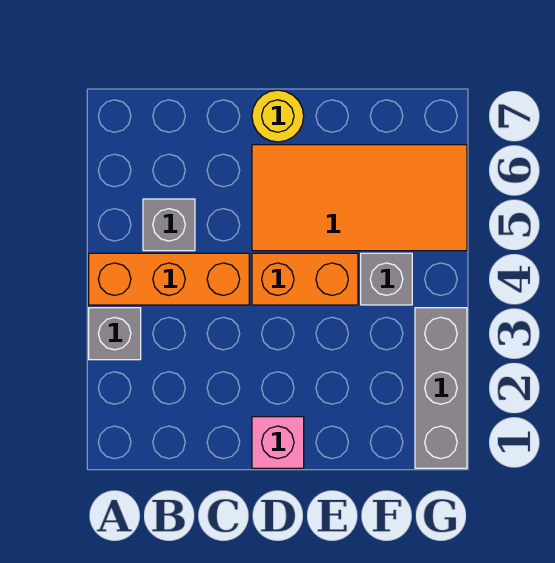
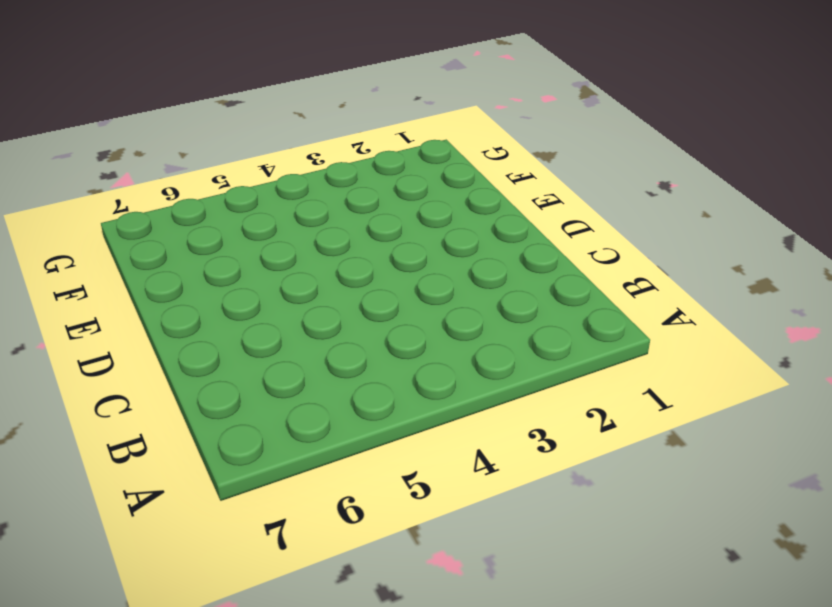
none -> grey brick A3 level 1
none -> orange brick A4:C4 level 1

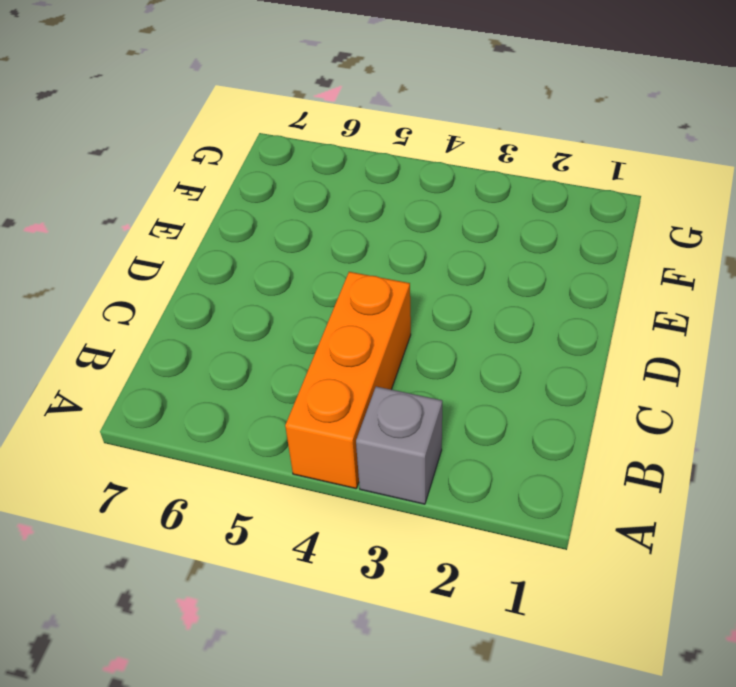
none -> grey brick B5 level 1
none -> pink brick D1 level 1

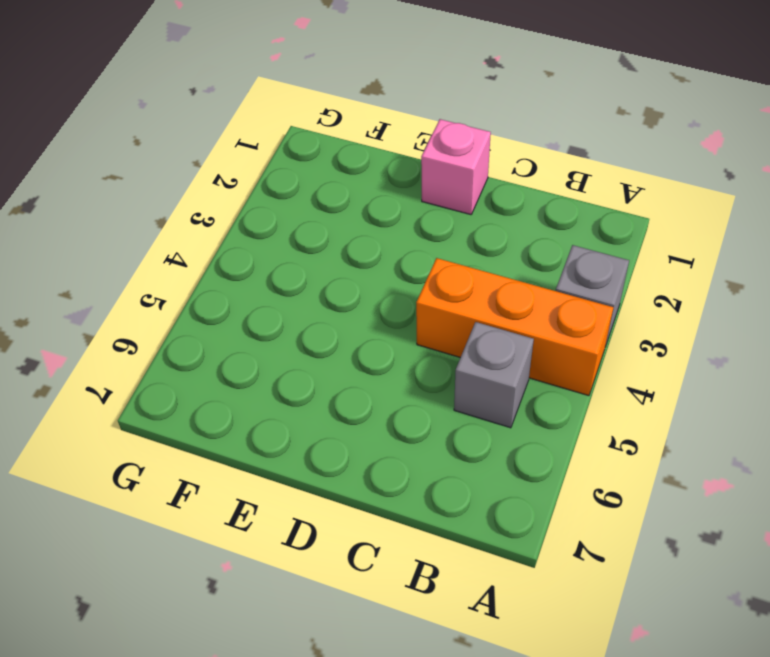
none -> orange brick D4:E4 level 1
none -> orange tile D5:G6 level 1

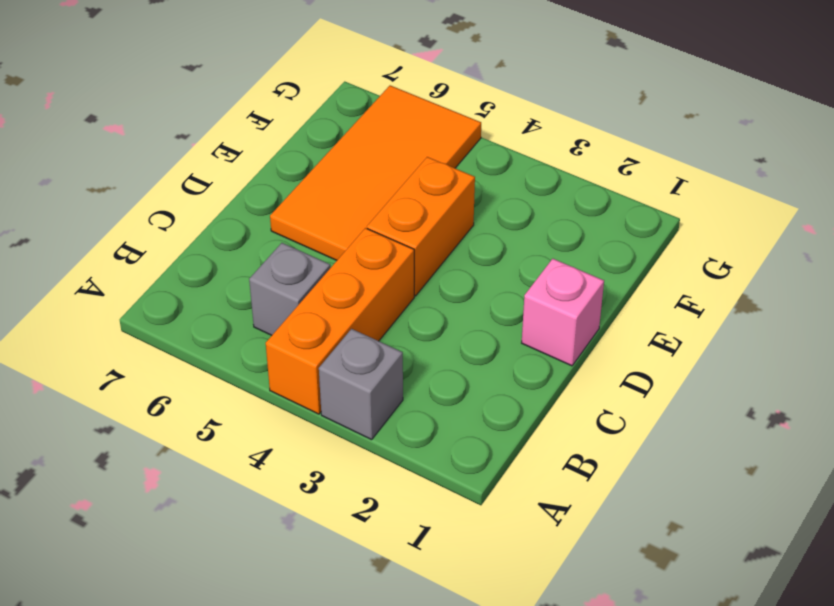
none -> yellow round brick D7 level 1
none -> grey brick F4 level 1

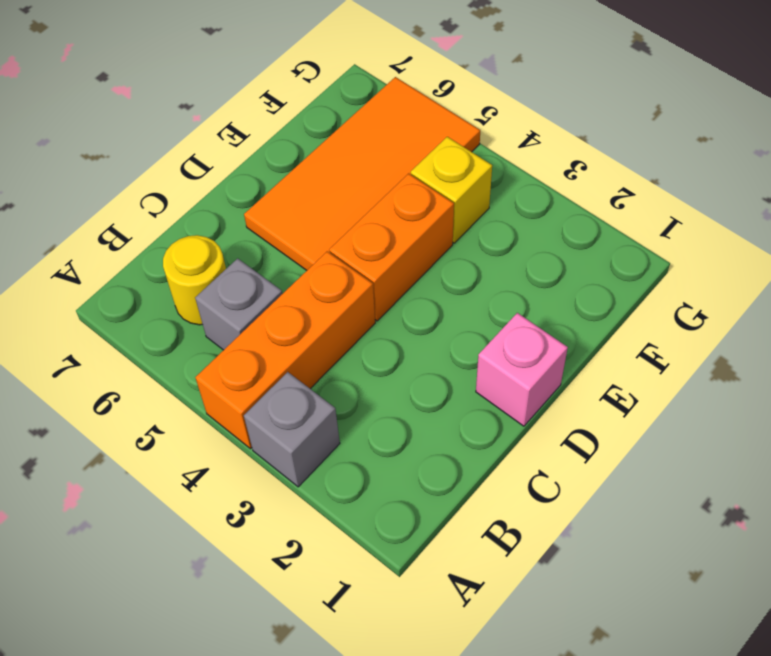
yellow round brick B6 level 1 -> yellow round brick D7 level 1
yellow brick F4 level 1 -> grey brick F4 level 1
none -> grey brick G1:G3 level 1

